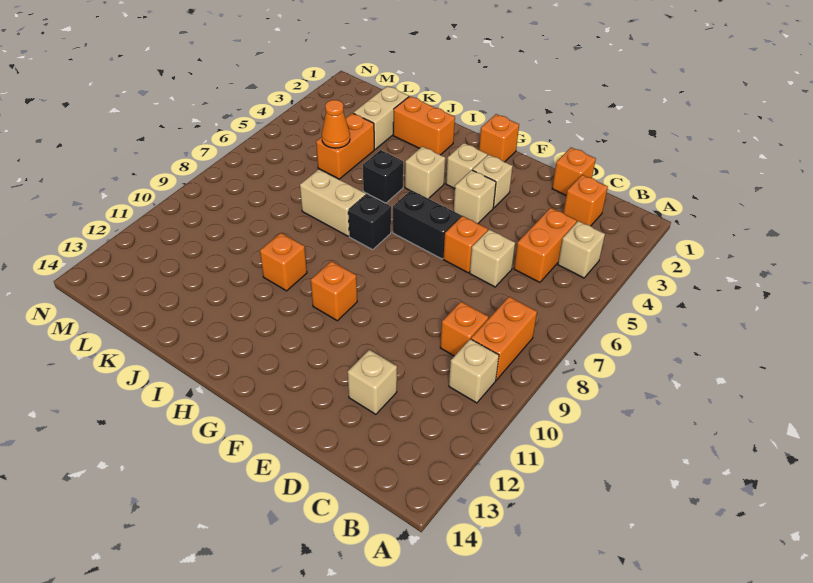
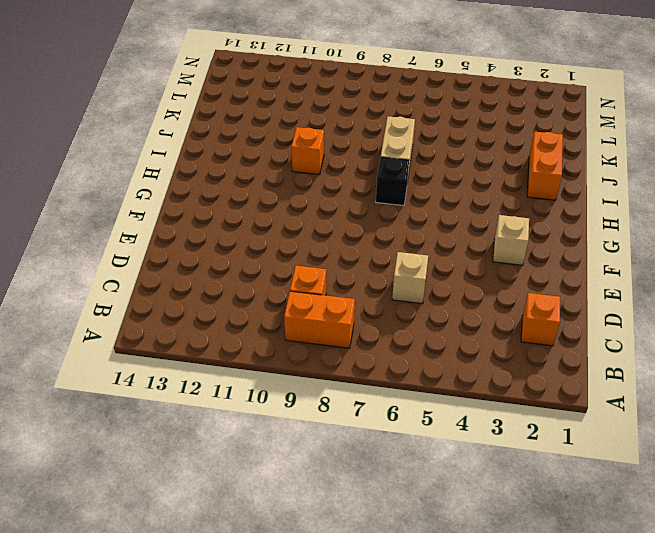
none -> tan brick B4 level 1
none -> tan brick B10 level 1
none -> orange brick C4:C5 level 1

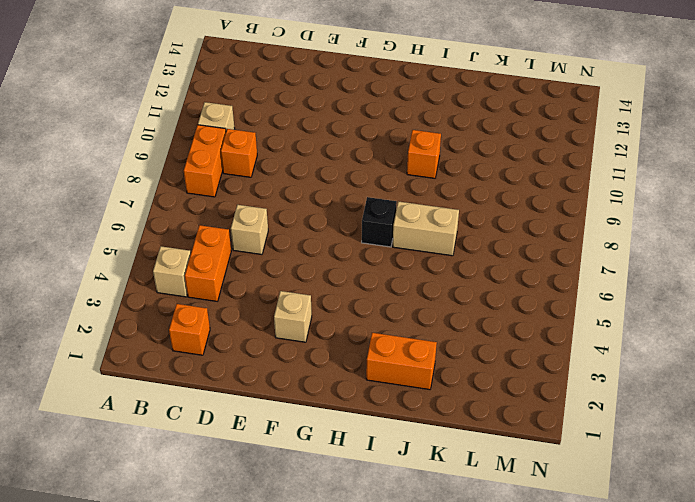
none -> orange brick D1 level 1
none -> tan brick D12 level 1
none -> orange brick E6 level 1

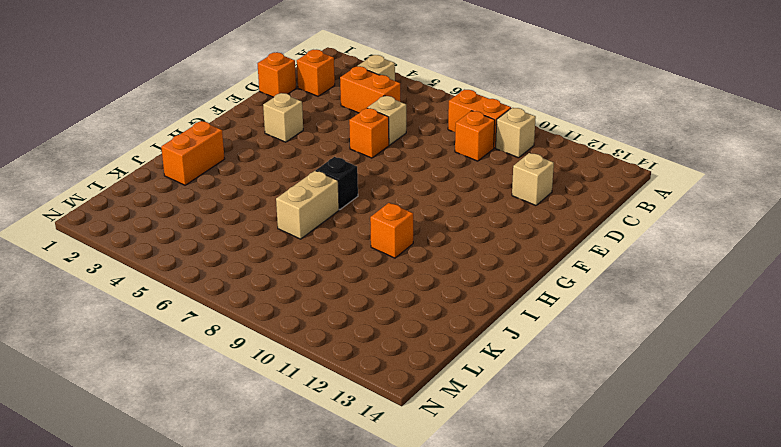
none -> tan brick F4 level 1
none -> black brick F6:G6 level 1
none -> orange brick G1 level 1

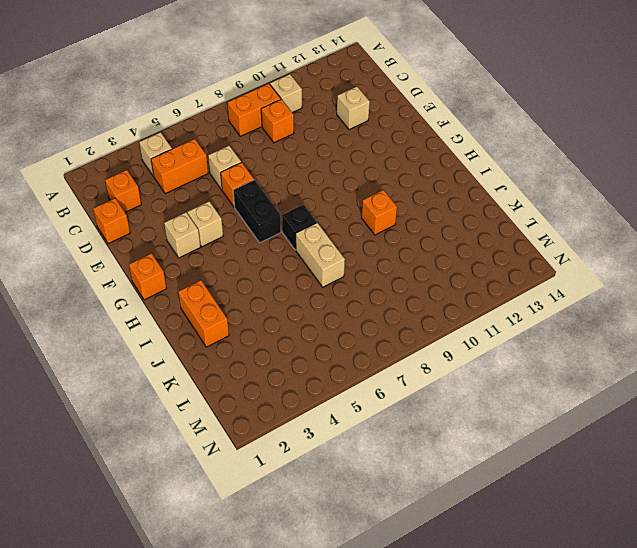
none -> tan brick G3 level 1
none -> orange brick G10 level 1
none -> tan brick H4 level 1

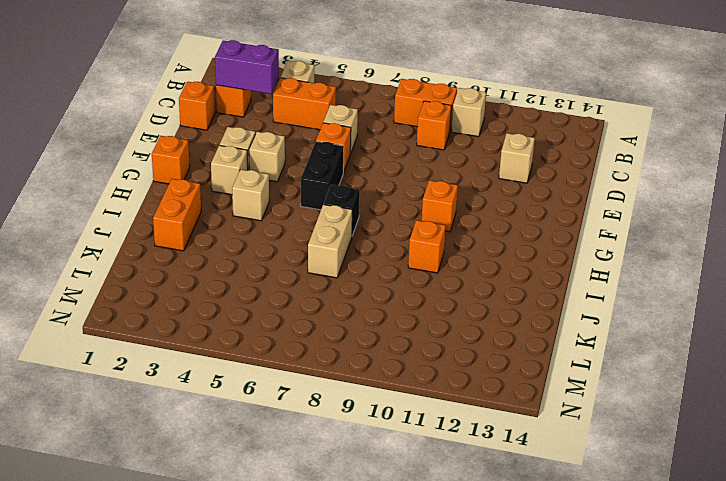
purple brick C2:C3 level 2 -> none
none -> black brick I5 level 1
none -> tan brick K2:K3 level 1
none -> orange brick K4:K5 level 1

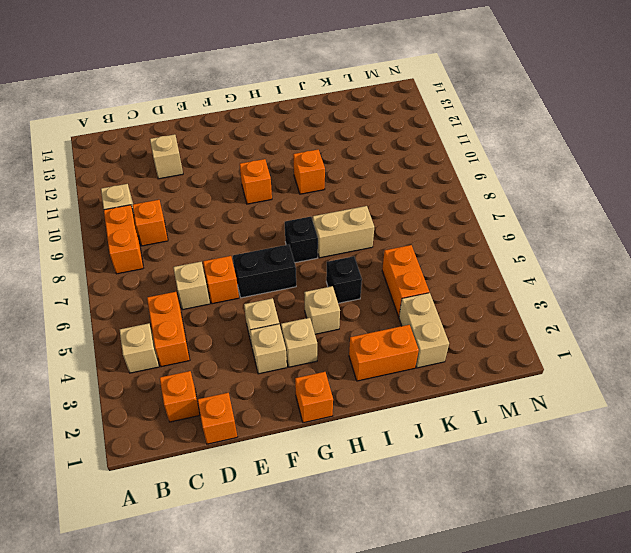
none -> orange cone K5 level 2

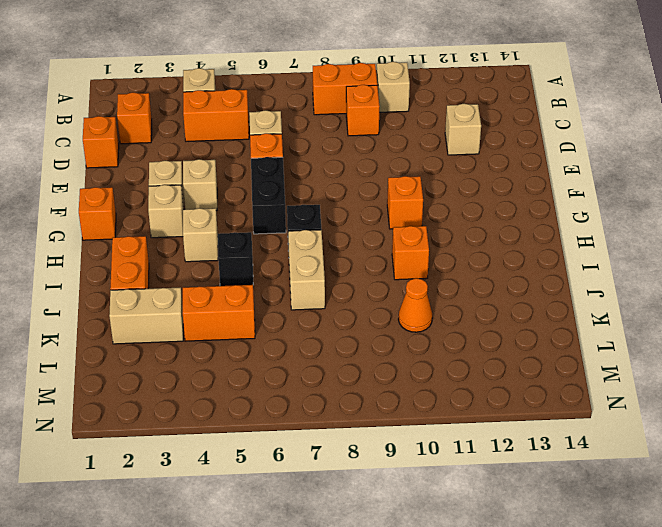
orange cone K10 level 1 -> orange cone K5 level 2

